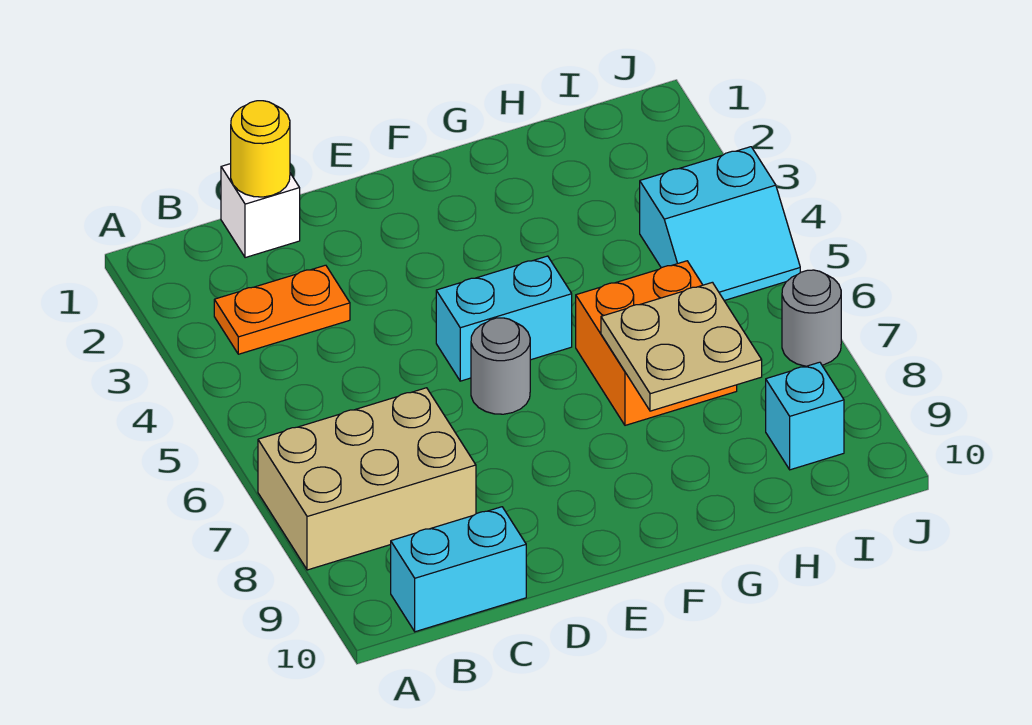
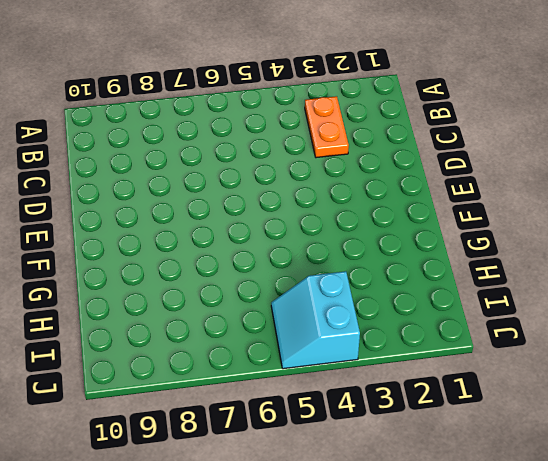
none -> tan brick A7:C8 level 1
none -> cyan brick B10:C10 level 1
none -> white brick C1 level 1

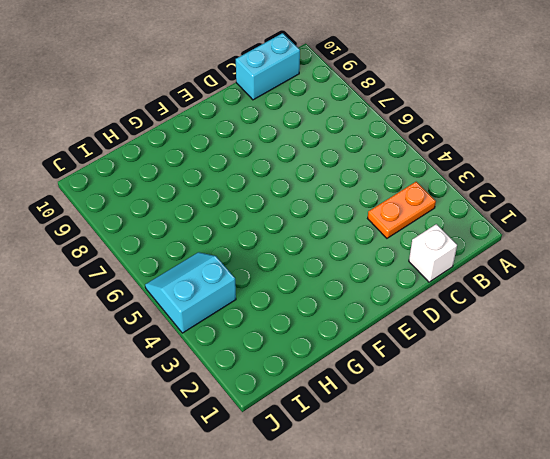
none -> tan brick A7:C8 level 1
none -> cyan brick E5:F5 level 1
none -> grey round brick E6 level 1

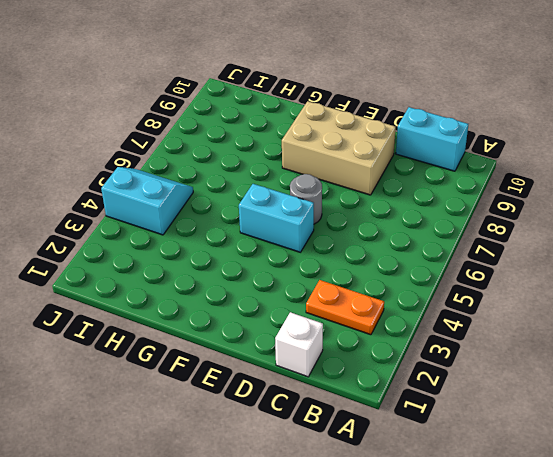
tan brick D8:F9 level 1 -> tan brick A7:C8 level 1
none -> orange brick G6:H7 level 1
none -> cyan brick I9 level 1
none -> grey round brick J7 level 1

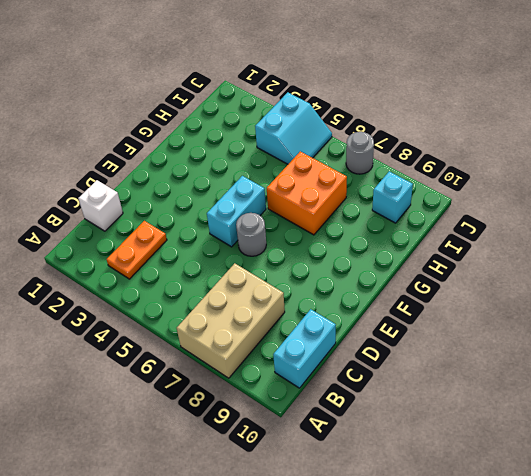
none -> yellow round brick C1 level 2
none -> tan plate G7:H8 level 2

